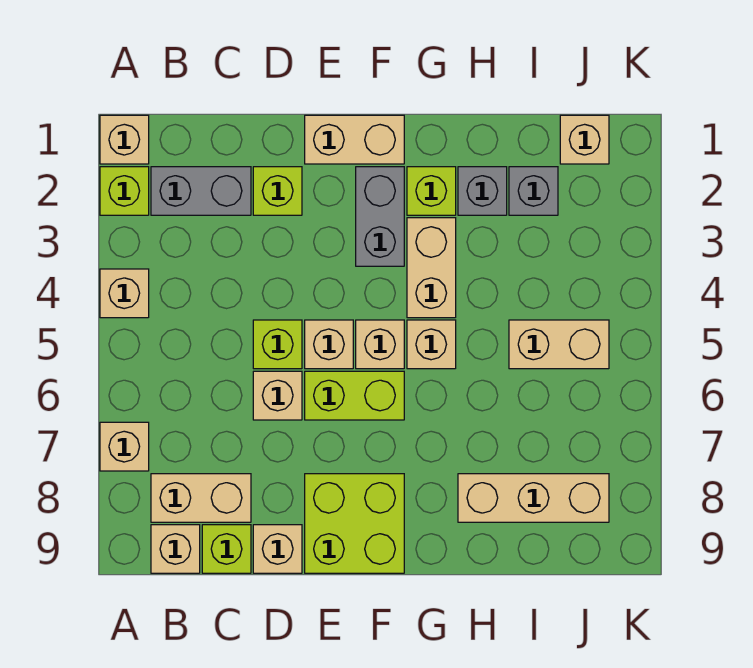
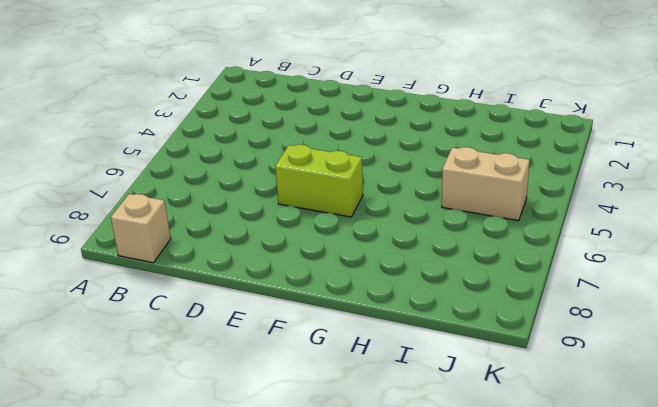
none -> tan brick A1 level 1
none -> lime brick A2 level 1
none -> tan brick A4 level 1

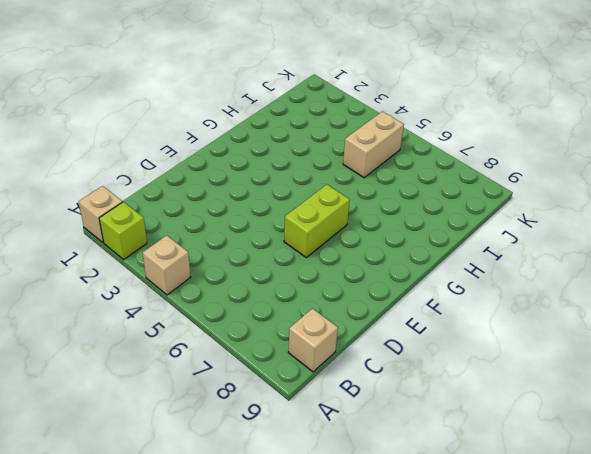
none -> tan brick A7 level 1
none -> grey brick B2:C2 level 1
none -> tan brick B8:C8 level 1

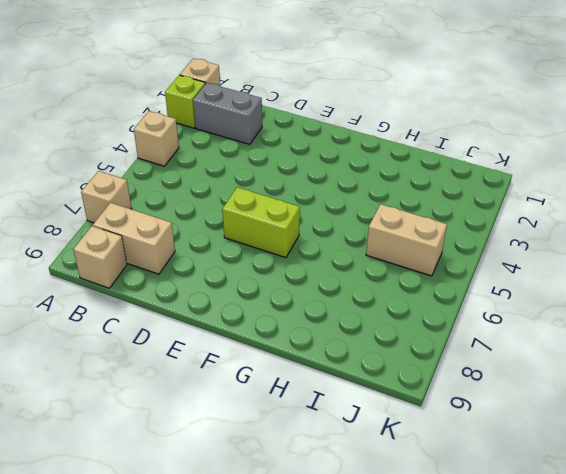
none -> lime brick C9 level 1
none -> lime brick D2 level 1
none -> lime brick D5 level 1

